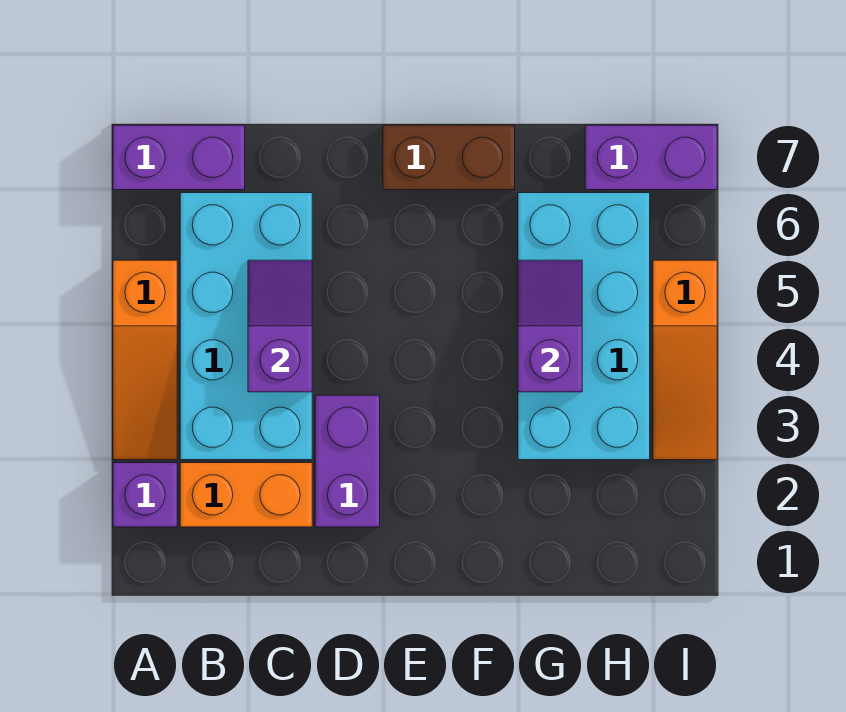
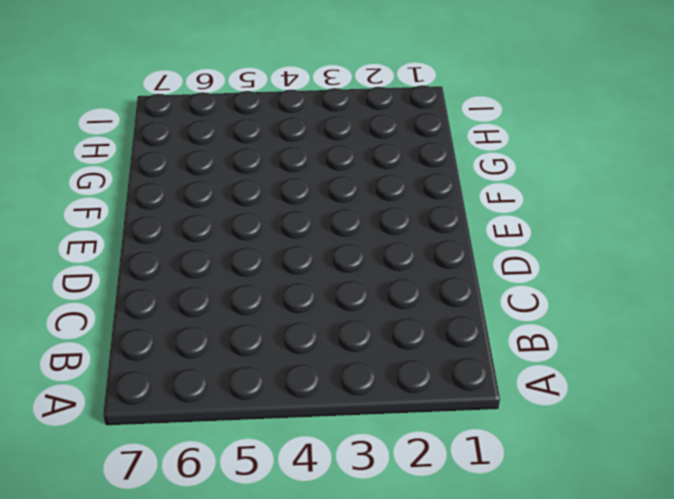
none -> purple brick A2 level 1
none -> orange slope A3:A5 level 1 top 5
none -> purple brick A7:B7 level 1

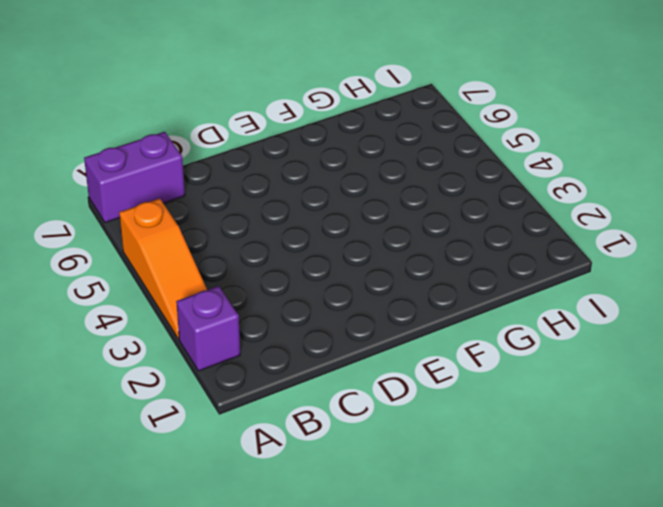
none -> orange brick B2:C2 level 1
none -> cyan brick B3:C6 level 1
none -> purple brick D2:D3 level 1

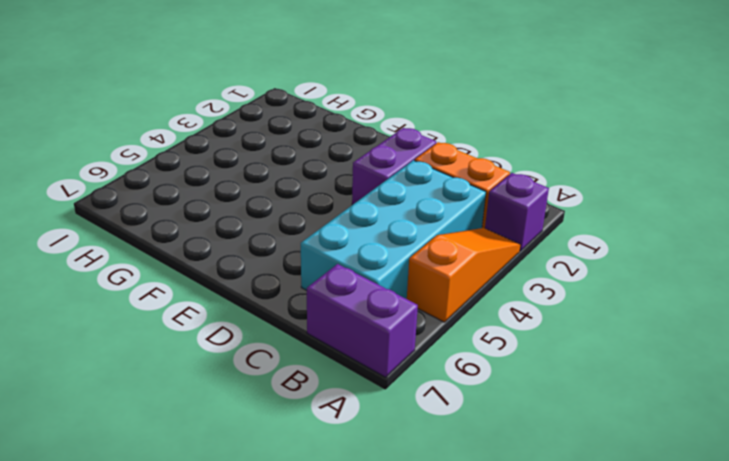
none -> brown brick E7:F7 level 1
none -> cyan brick G3:H6 level 1
none -> purple brick H7:I7 level 1

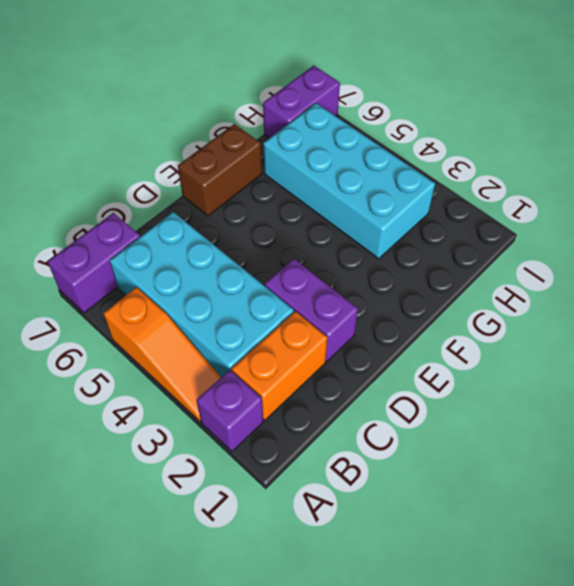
none -> orange slope I3:I5 level 1 top 5
none -> purple slope C4:C5 level 2 top 4
none -> purple slope G4:G5 level 2 top 4

